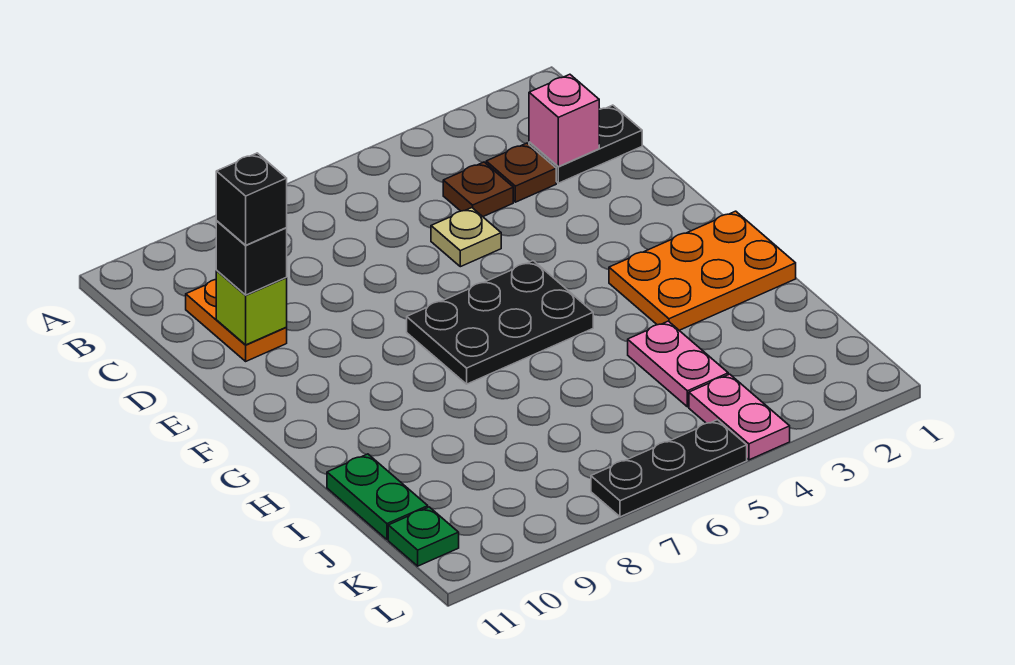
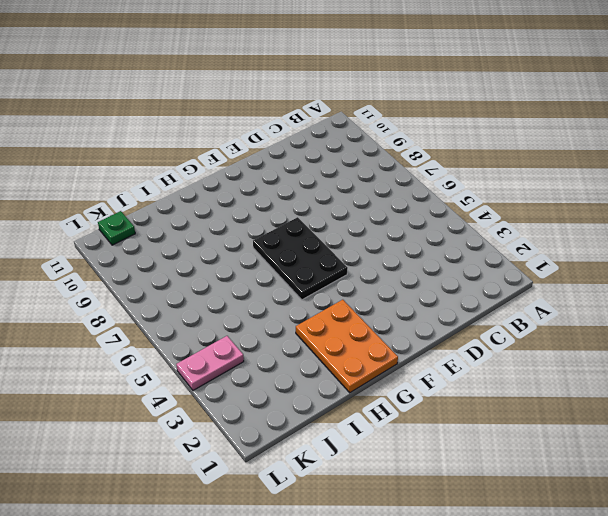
none -> black plate C1:C2 level 1
none -> brown plate C3 level 1
none -> brown plate C4 level 1

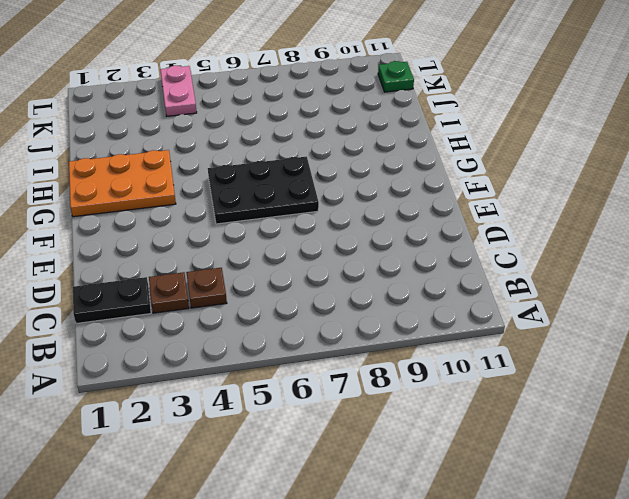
none -> orange plate C10:D10 level 1
none -> tan plate D5 level 1
none -> pink plate I4:J4 level 1

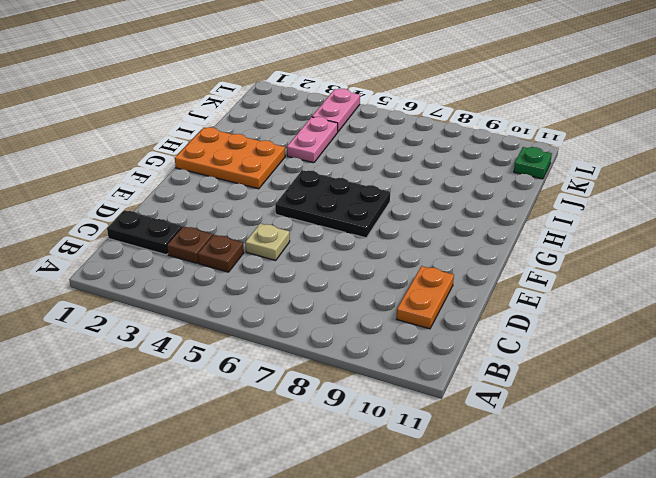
none -> green plate I11:J11 level 1
none -> black plate L5:L7 level 1
none -> pink brick C2 level 2

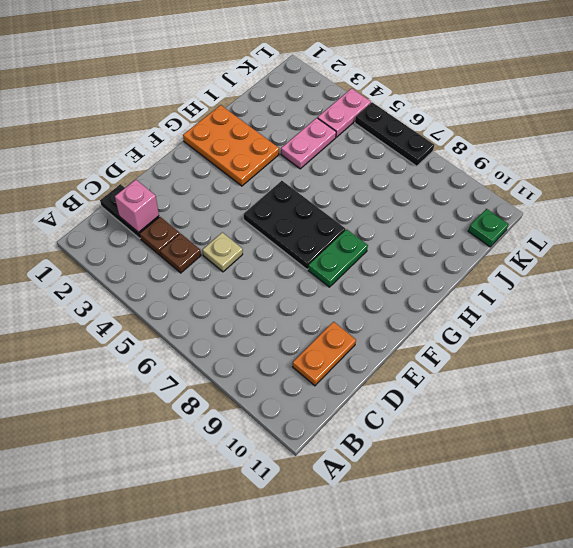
green plate F8:G8 level 1 -> green plate I11:J11 level 1
none -> lime brick D10 level 2
none -> black brick D10 level 3
none -> black brick D10 level 4

